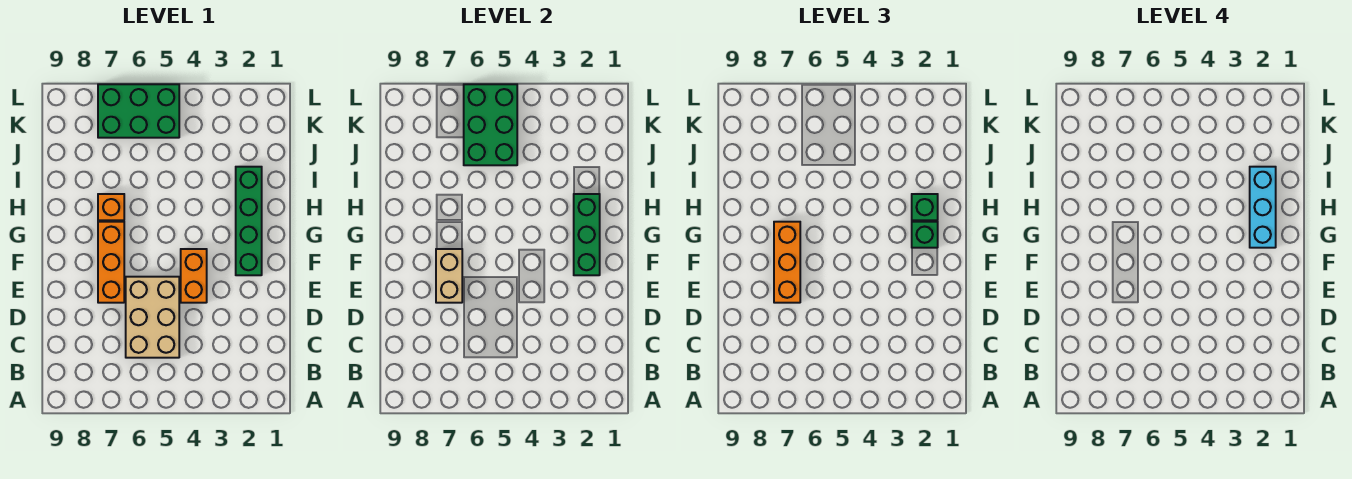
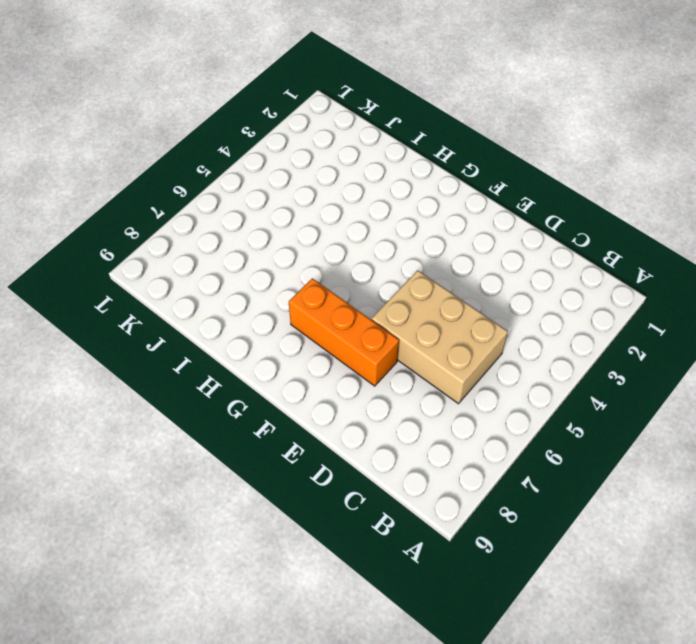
none -> orange brick E4:F4 level 1
none -> green brick F2:I2 level 1
none -> orange brick H7 level 1

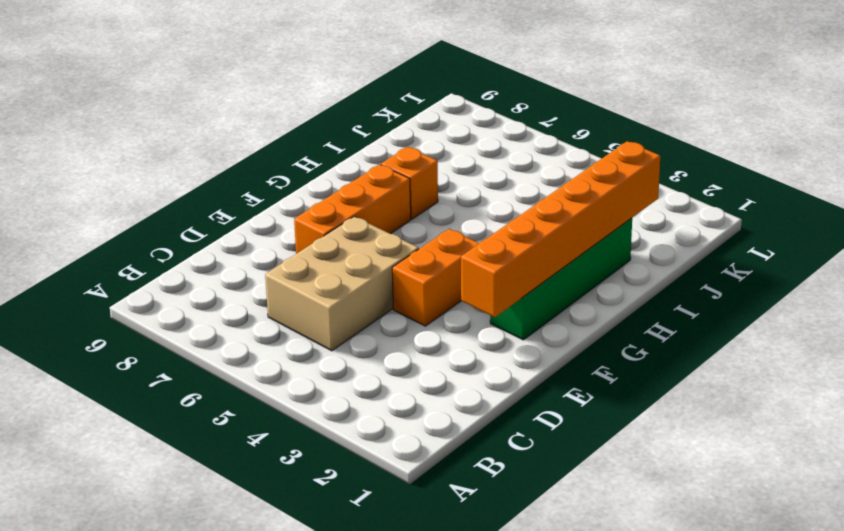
orange brick E2:J2 level 2 -> green brick F2:H2 level 2
none -> green brick K5:L7 level 1
none -> tan brick E7:F7 level 2
none -> green brick J5:L6 level 2

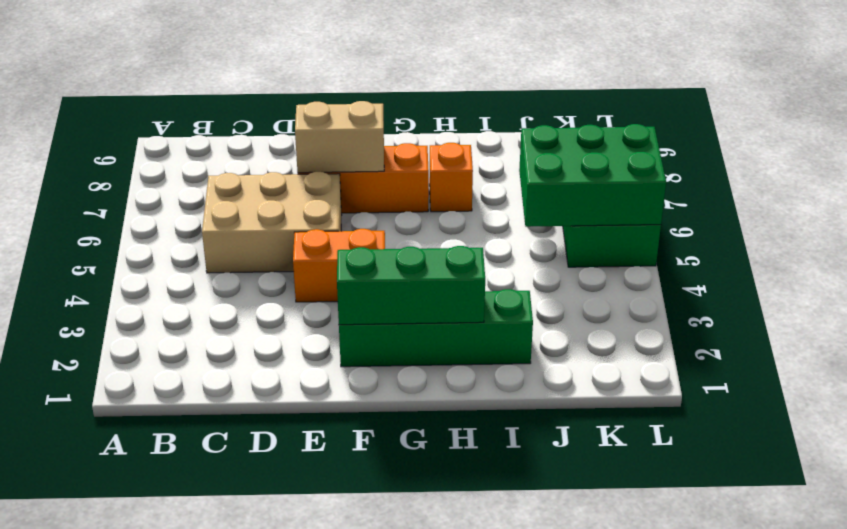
none -> orange brick E7:G7 level 3
none -> green brick G2 level 3
none -> green brick H2 level 3

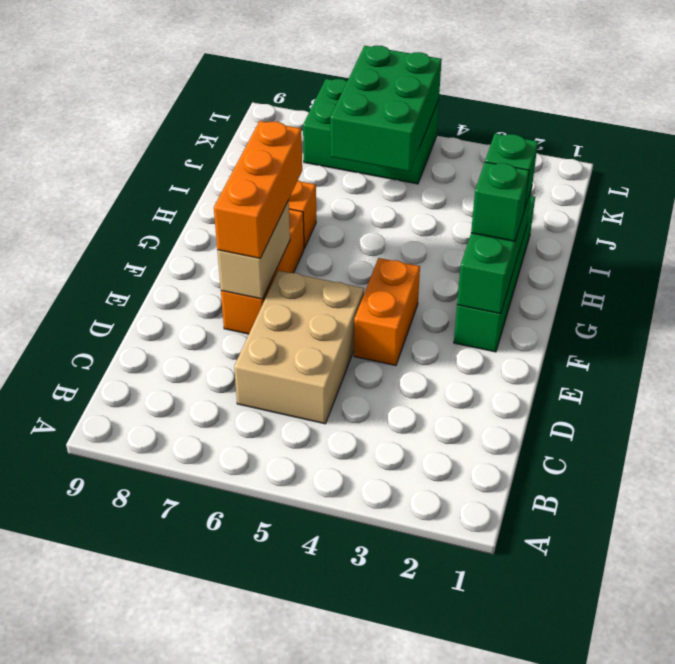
none -> cyan brick G2:I2 level 4

